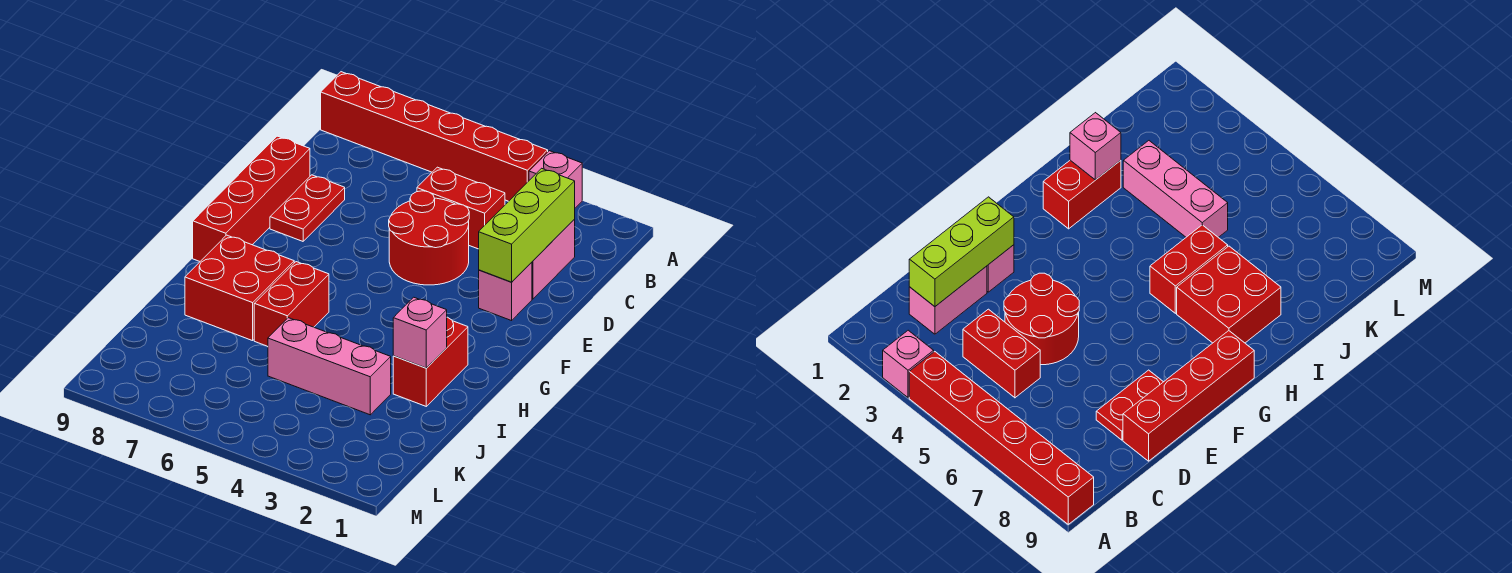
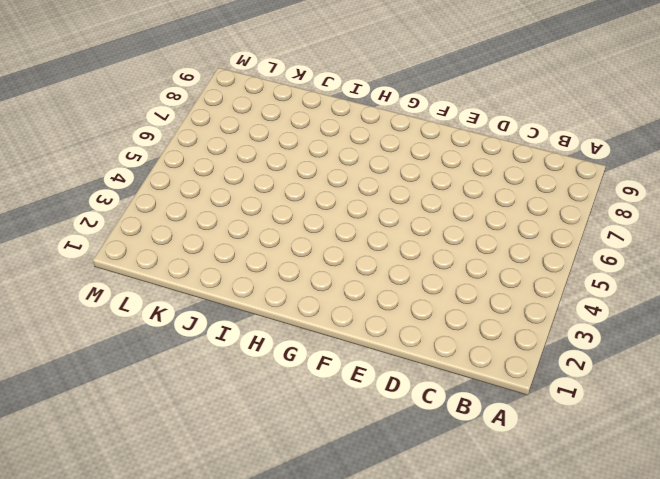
none -> pink brick A3 level 1
none -> red brick A4:A9 level 1
none -> pink brick C2:D2 level 1

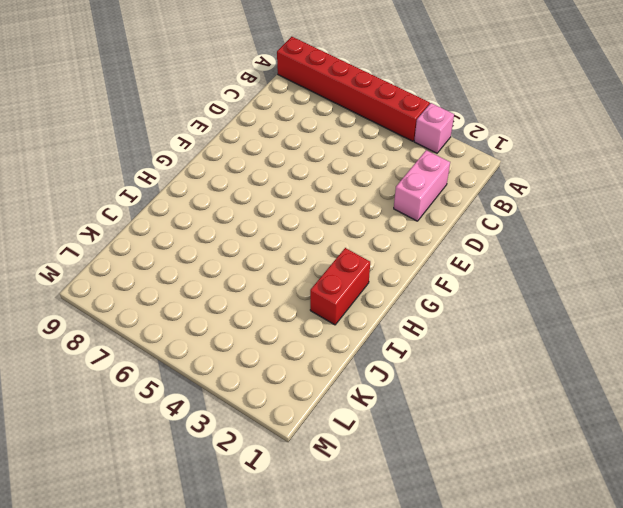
none -> red brick C4:C5 level 1
none -> red round brick D4:E5 level 1
none -> red plate D8:E8 level 1

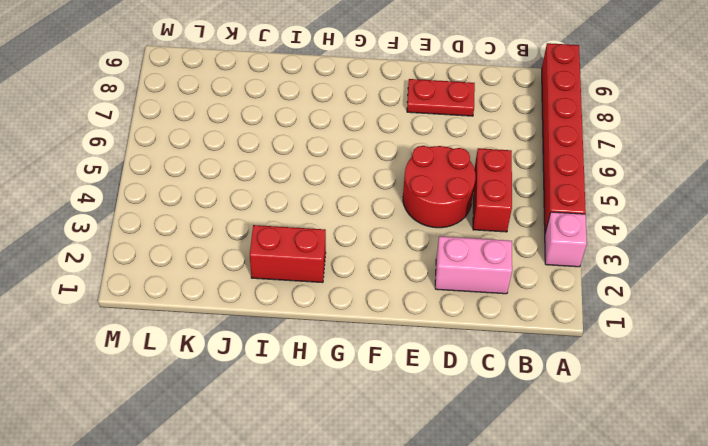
none -> red brick D9:G9 level 1
none -> pink brick E2 level 1
none -> red brick H6:I6 level 1

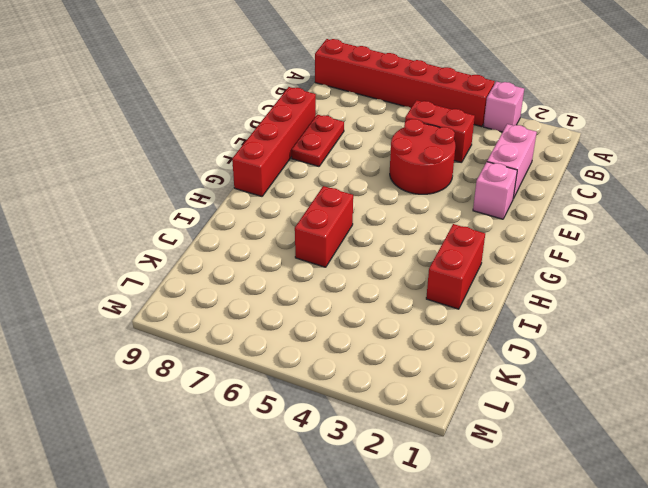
none -> red brick H7:I8 level 1
none -> pink brick J3:J5 level 1
none -> lime brick C2:E2 level 2

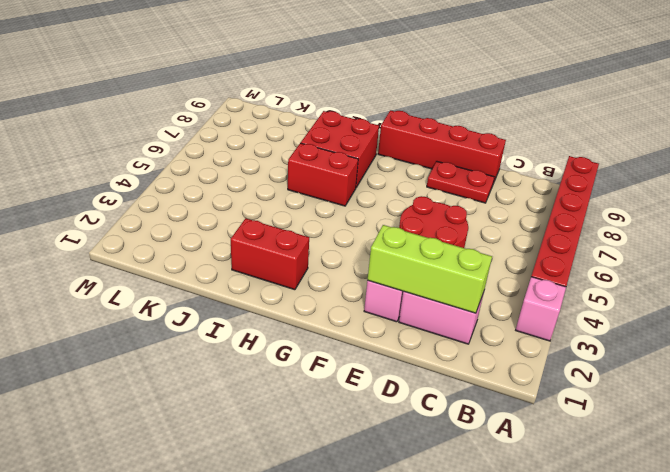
none -> red brick C4:C5 level 1
none -> pink brick J3:J5 level 1
none -> pink brick I2 level 2

